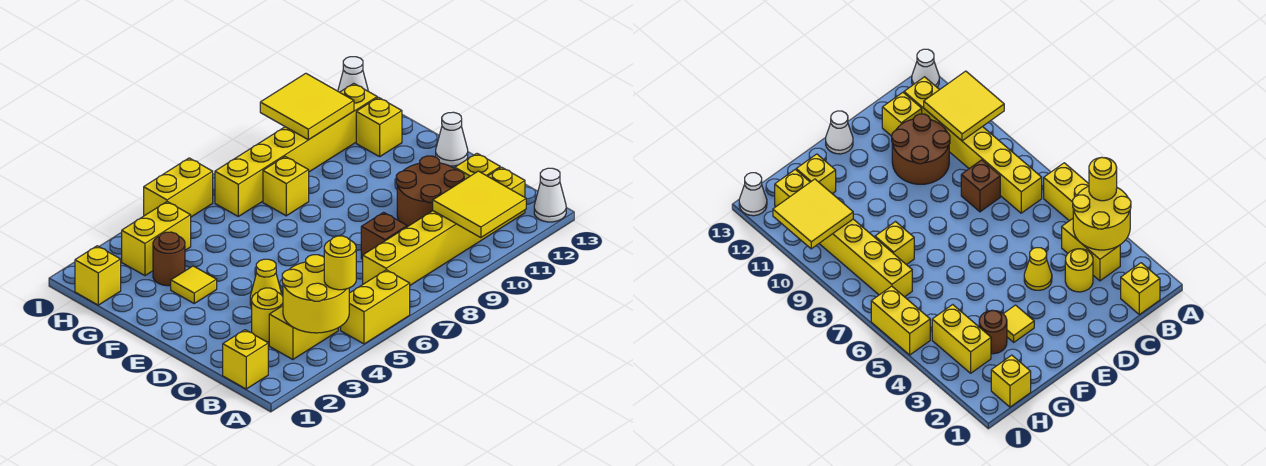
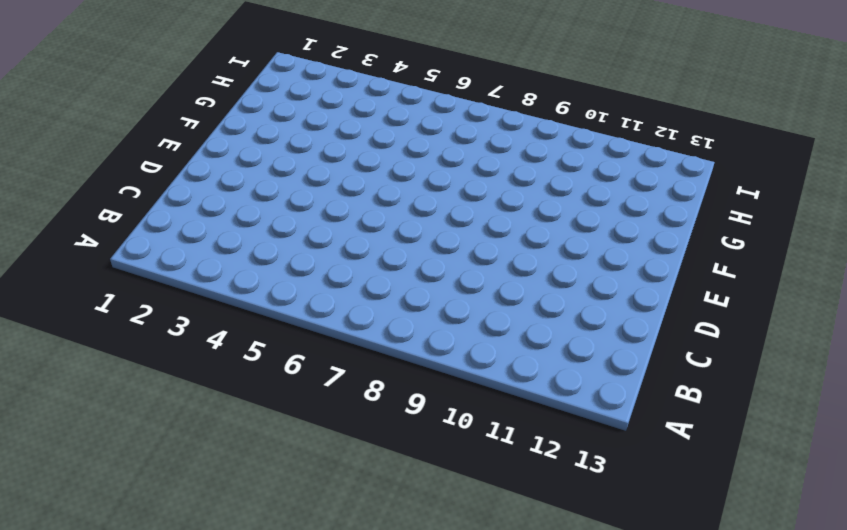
none -> yellow brick A5:A6 level 1
none -> white cone A13 level 1
none -> yellow brick B1 level 1

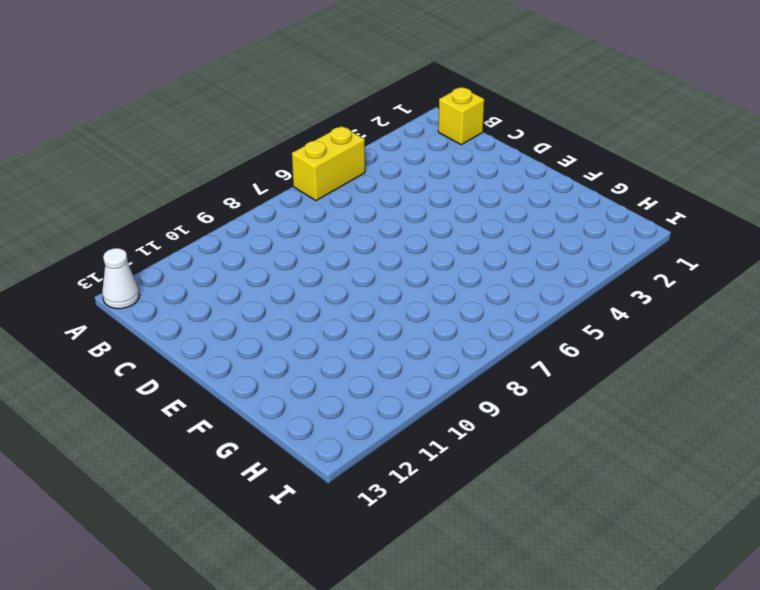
none -> yellow brick B3:B4 level 1
none -> yellow brick B7:B12 level 1
none -> yellow round brick C3 level 1

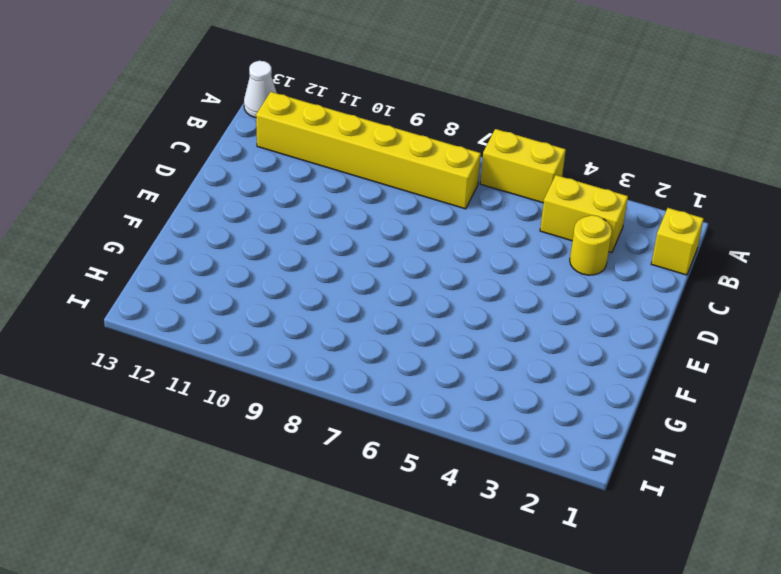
none -> brown brick C8 level 1
none -> brown round brick C10:D11 level 1
none -> yellow brick C12 level 1

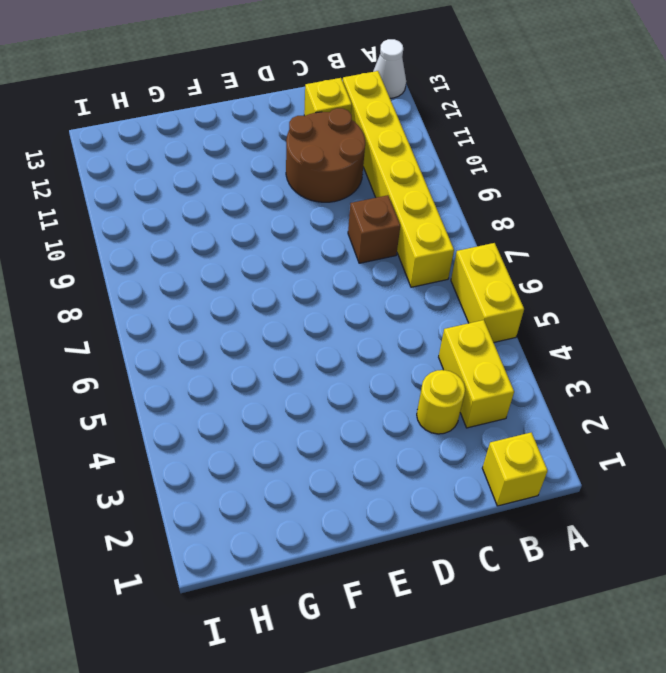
none -> yellow cone D4 level 1
none -> white cone E13 level 1
none -> yellow tile F3 level 1

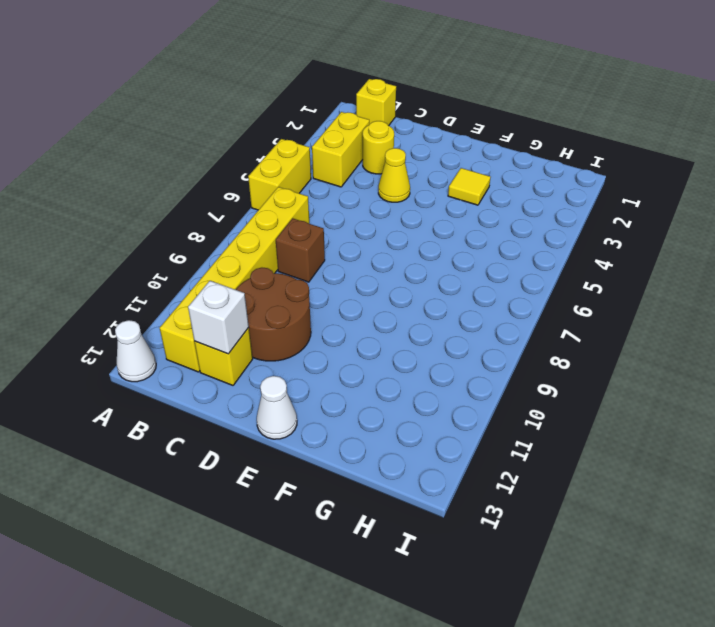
white brick C12 level 2 -> none
none -> brown round brick G3 level 1
none -> yellow brick G8 level 1
none -> yellow brick G12 level 1

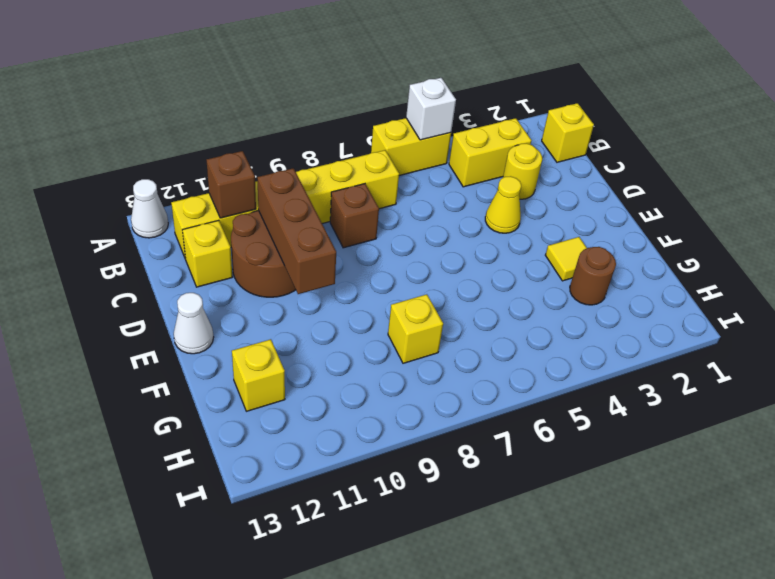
white brick A5 level 2 -> none
brown brick B11 level 2 -> yellow tile A10:B11 level 2
brown brick C10:E10 level 2 -> none
none -> yellow brick H1 level 1
none -> yellow brick H3:H4 level 1
none -> yellow brick H7:H12 level 1

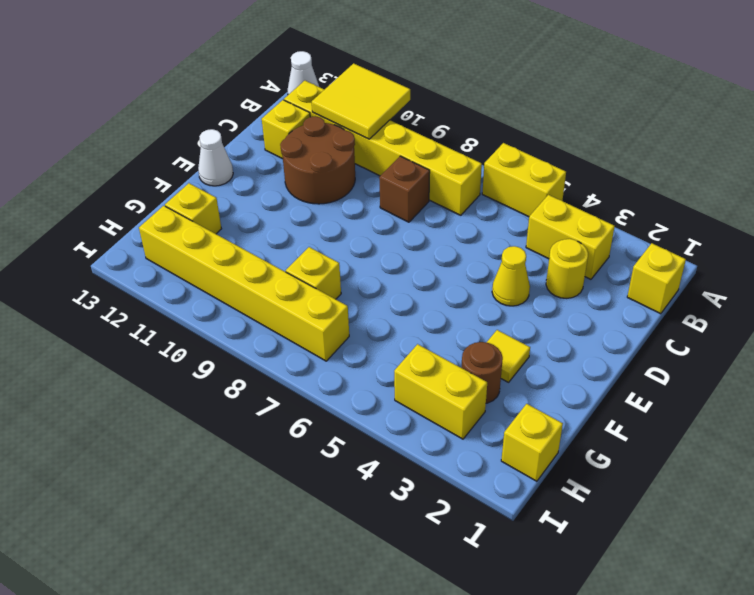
none -> yellow brick I5:I6 level 1
none -> white cone I13 level 1
none -> yellow round brick A3:B4 level 2

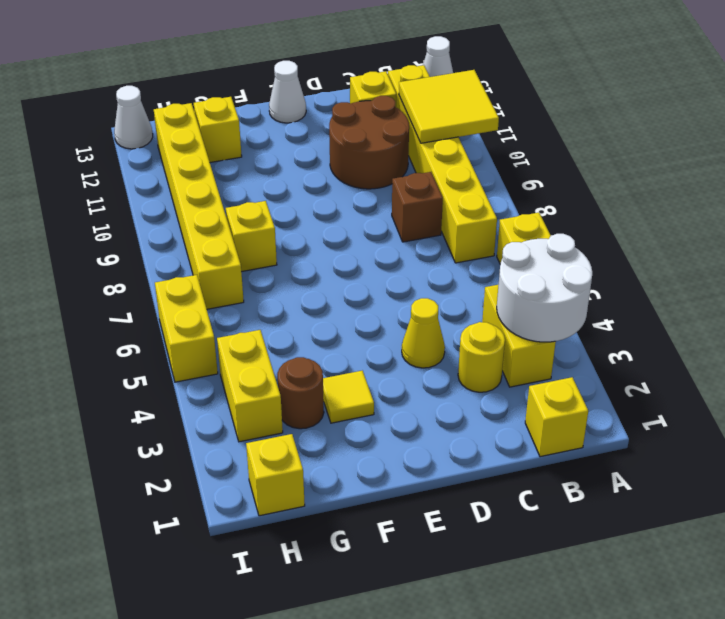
white round brick A3:B4 level 2 -> yellow round brick A3:B4 level 2
none -> yellow tile H10:I11 level 2
none -> yellow round brick A4 level 3

